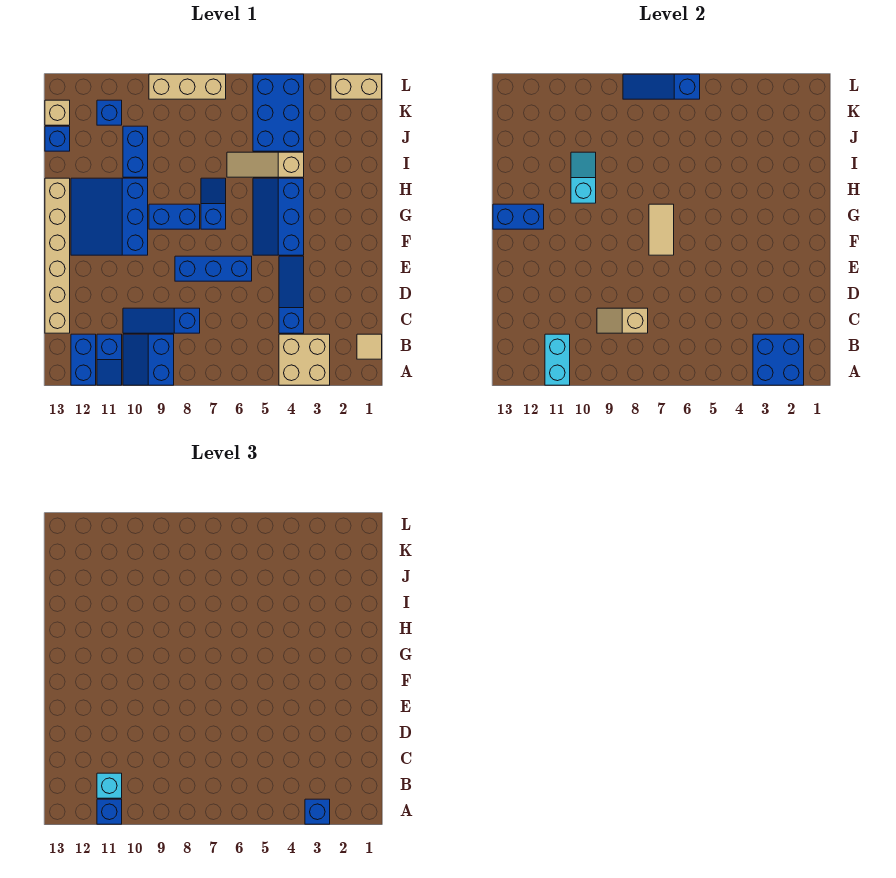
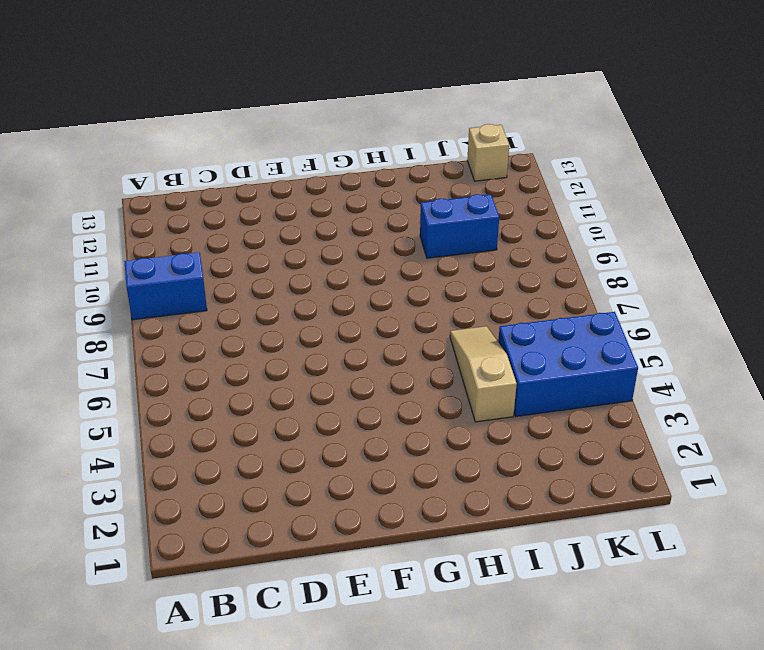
none -> tan brick A3:B4 level 1
none -> blue slope A11:B11 level 1 top B
none -> blue brick A12:B12 level 1
none -> tan tile B1 level 1

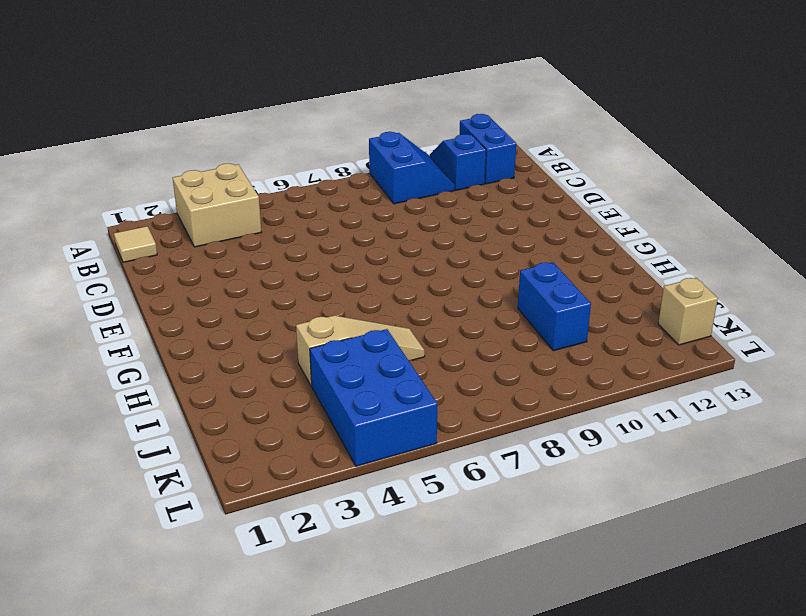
none -> blue slope C4:E4 level 1 top C
none -> blue slope C8:C10 level 1 top 8
none -> tan brick C13:H13 level 1
none -> blue brick E6:E8 level 1

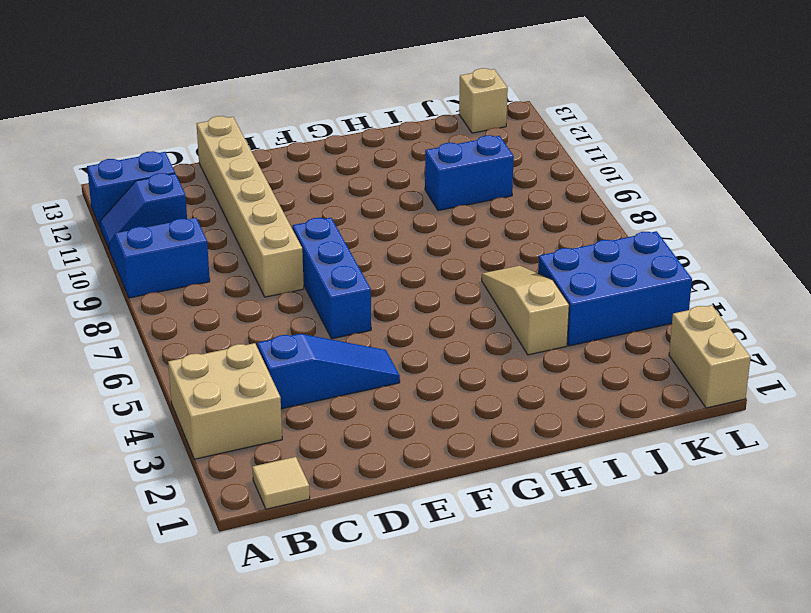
tan brick D8:D13 level 1 -> tan brick C13:H13 level 1
none -> blue slope C8:C10 level 1 top 8
none -> blue slope F4:H5 level 1 top 4
none -> blue slope F10:H12 level 1 top 10
none -> blue slope G7:H7 level 1 top G

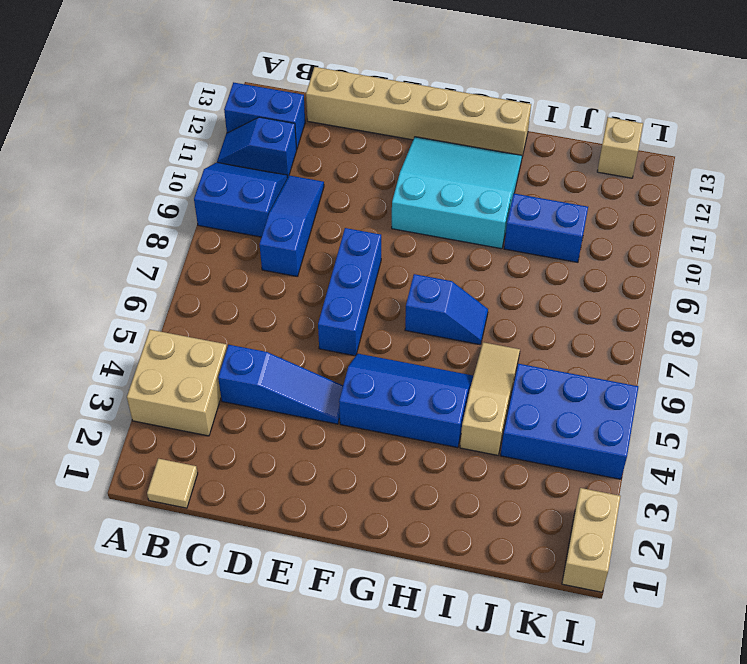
cyan slope F10:H12 level 1 top 10 -> blue slope F10:H12 level 1 top 10
none -> blue brick G8:G9 level 1
none -> blue brick J13 level 1
none -> blue brick K11 level 1
none -> tan brick L7:L9 level 1

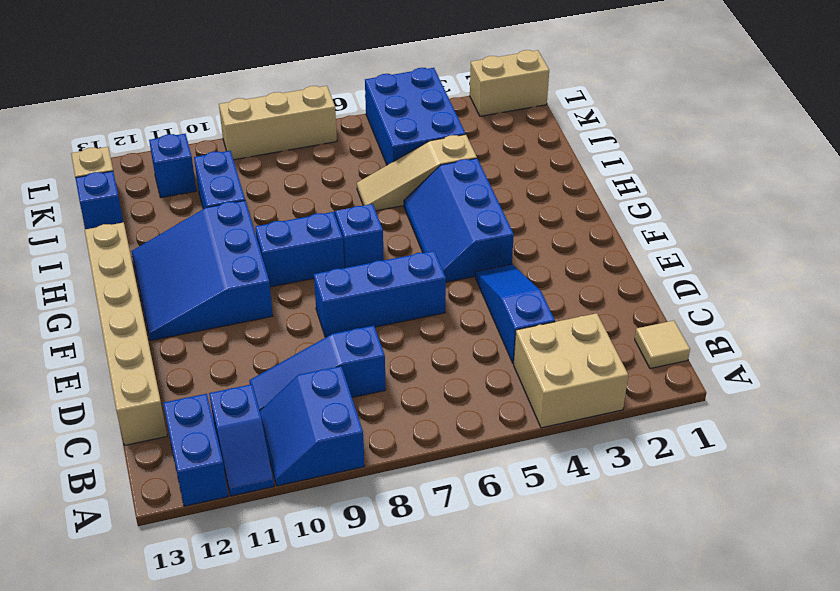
none -> blue brick A2:B3 level 2
none -> cyan brick A11:B11 level 2
none -> tan slope C8:C9 level 2 top 8
none -> tan tile F7:G7 level 2

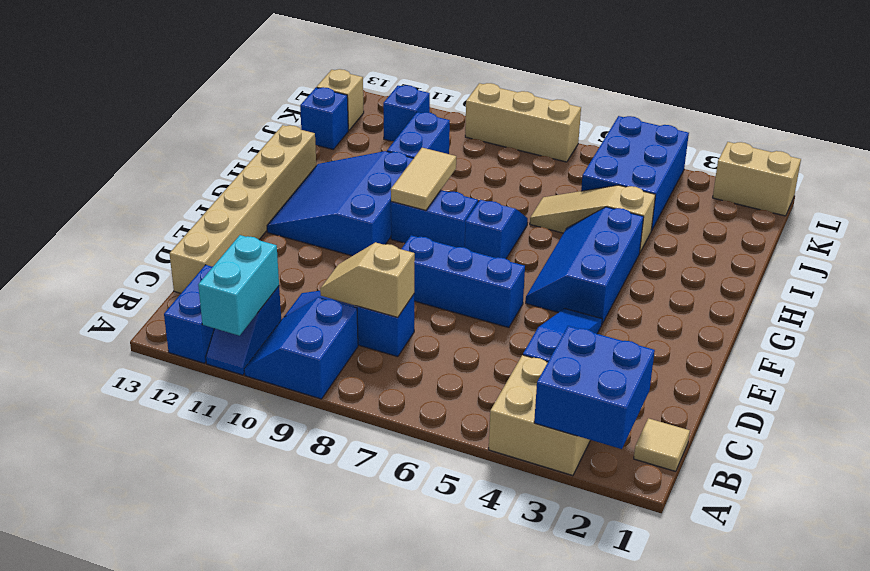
tan tile G9:H9 level 2 -> tan tile F7:G7 level 2
none -> blue brick G12:G13 level 2
none -> cyan slope H10:I10 level 2 top H
none -> blue slope L6:L8 level 2 top 6
none -> blue brick A3 level 3

